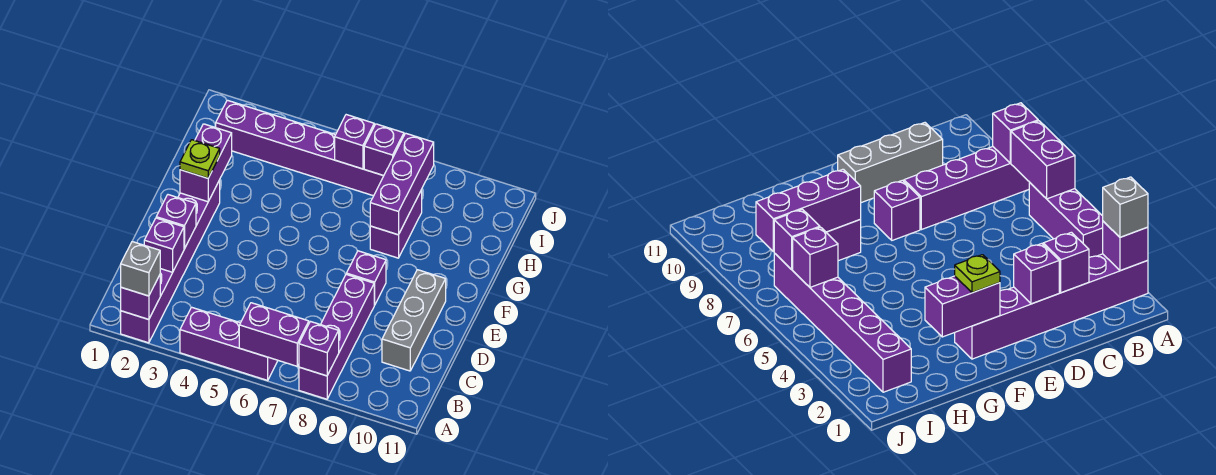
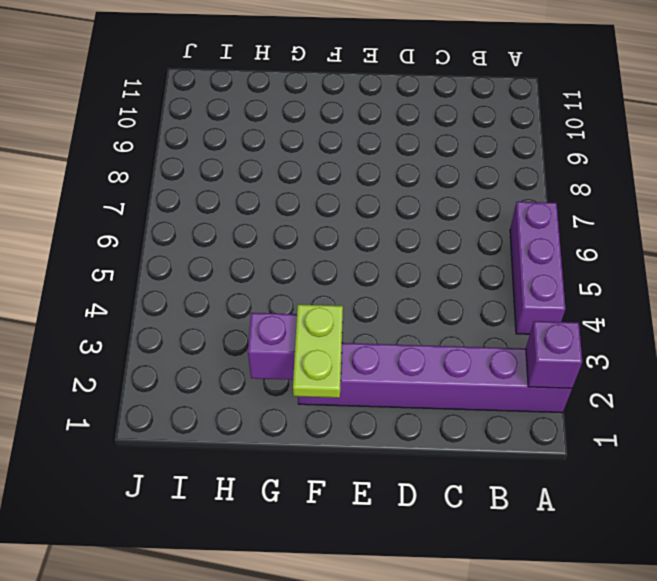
lime plate F1:F2 level 3 -> lime plate F2 level 3
none -> purple brick A8:D8 level 1
none -> grey brick C10:E10 level 1
none -> purple brick E8 level 1

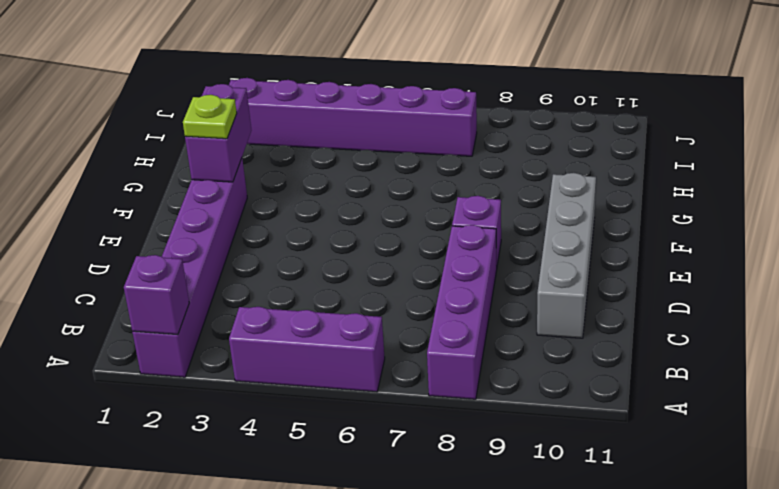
grey brick C10:F10 level 1 -> grey brick C10:E10 level 1
none -> purple brick G8:H8 level 1
none -> purple brick A6:A7 level 2
none -> purple brick A8 level 2

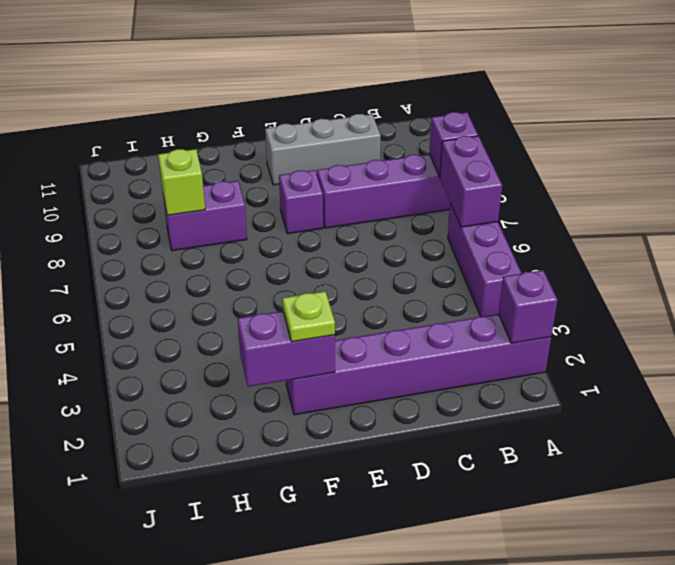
lime brick H8 level 2 -> purple brick G8:I8 level 2
none -> purple brick I2:I7 level 1
none -> purple brick C2 level 2
none -> purple brick D2 level 2

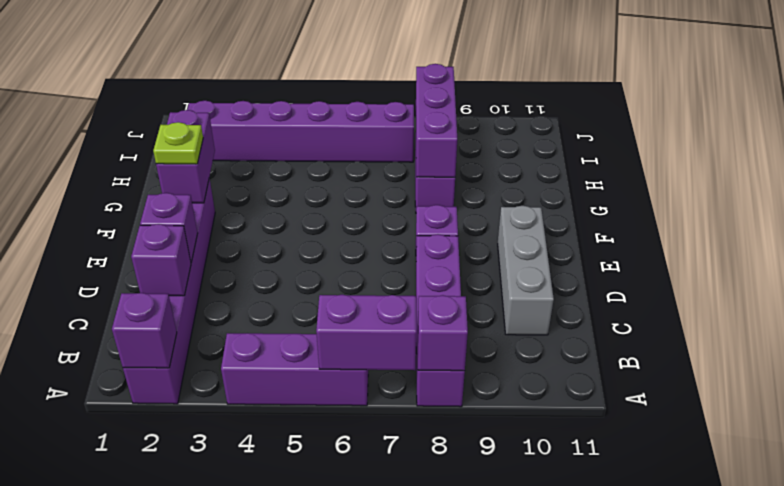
none -> purple brick I6 level 2
none -> purple brick I7 level 2
none -> grey brick A2 level 3

